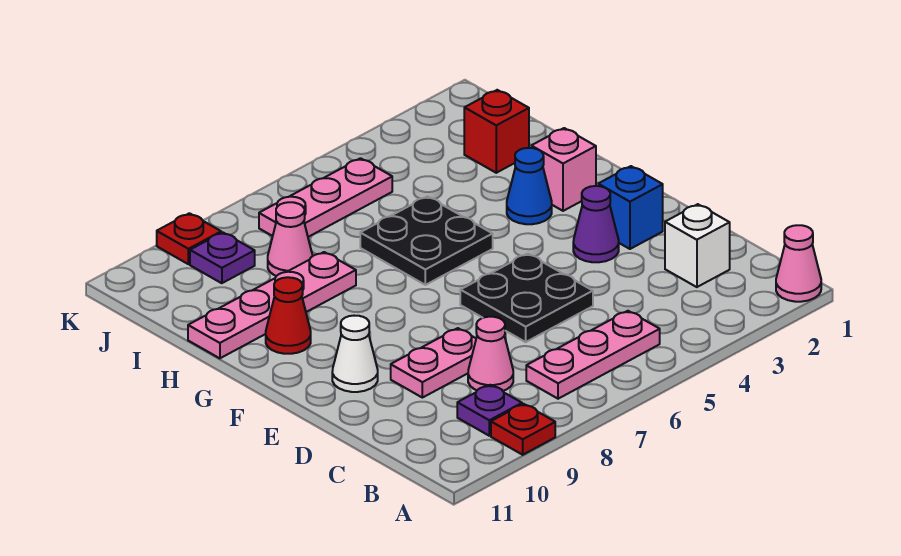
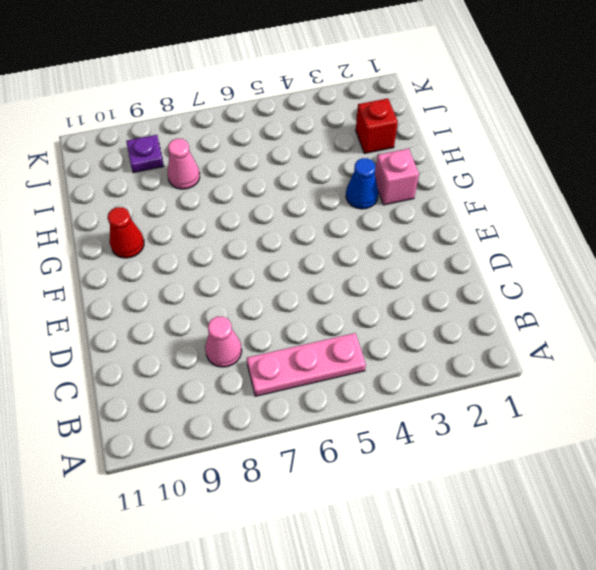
none -> pink cone A1 level 1
none -> red plate A9 level 1
none -> purple plate B9 level 1

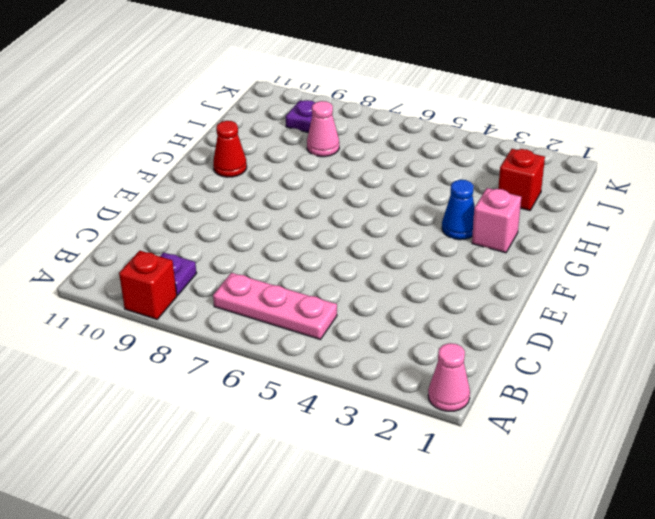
red brick A9 level 1 -> red plate A9 level 1
none -> white brick C2 level 1
none -> pink cone C8 level 1
none -> black plate D5:E6 level 1

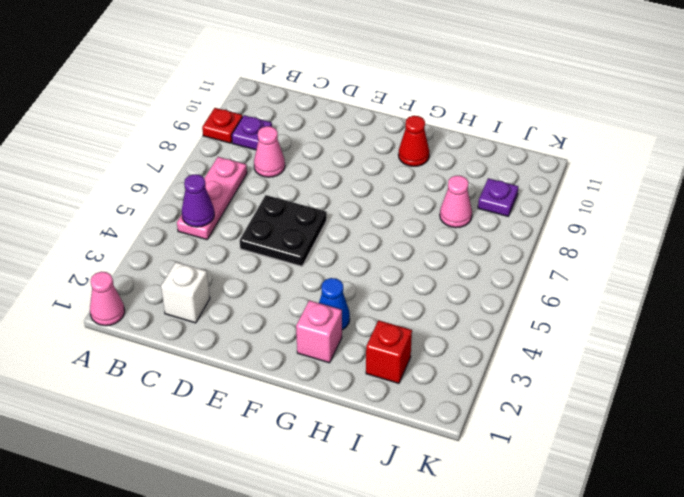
purple cone B5 level 2 -> purple cone E3 level 1
none -> pink plate D8:D9 level 1
none -> blue brick E2 level 1
none -> white cone E10 level 1

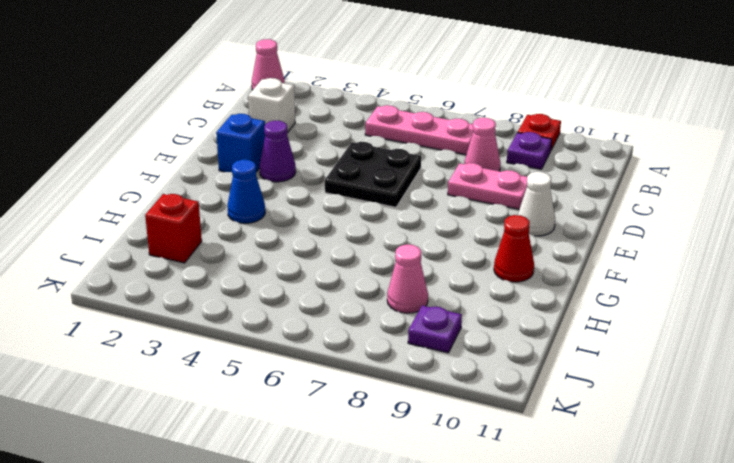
none -> pink brick G2 level 1
none -> black plate G5:H6 level 1
none -> pink plate H8:H11 level 1

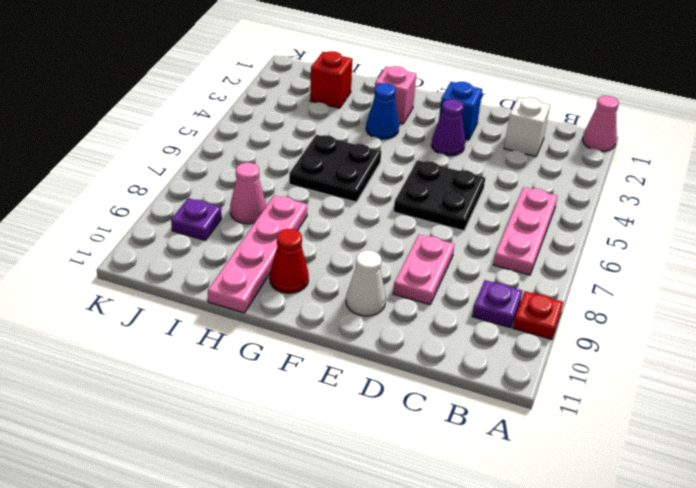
none -> pink cone C8 level 1
none -> pink plate J5:J7 level 1
none -> red plate K9 level 1

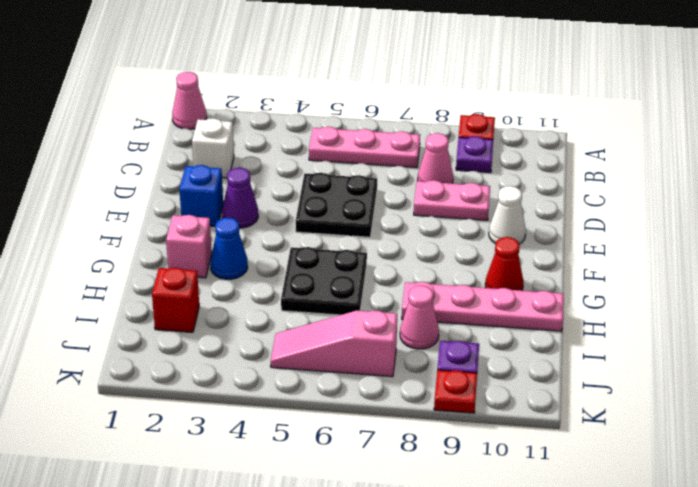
pink slope J5:J7 level 1 top 7 -> pink plate J5:J7 level 1

